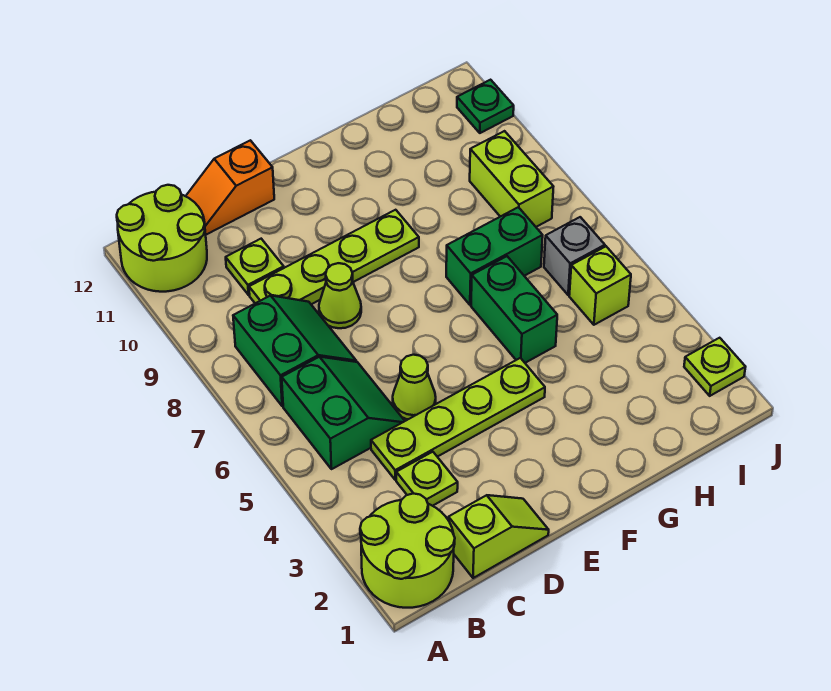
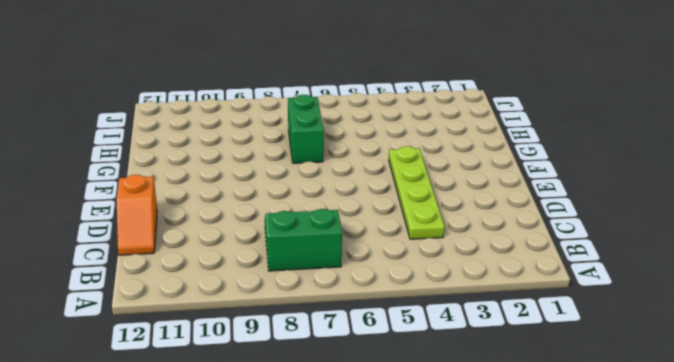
none -> lime round brick A1:B2 level 1
none -> lime round brick A11:B12 level 1
none -> green slope B5:C6 level 1 top B

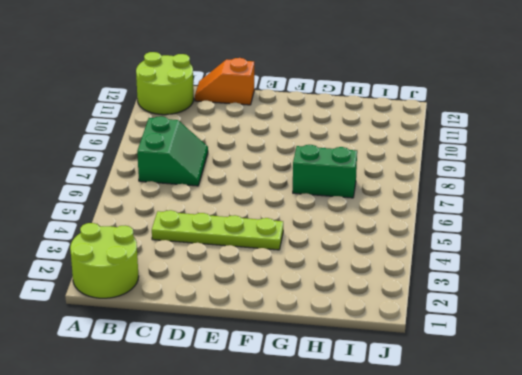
none -> green slope B5:C6 level 1 top B
none -> lime slope C1:D1 level 1 top C
none -> lime plate C3 level 1

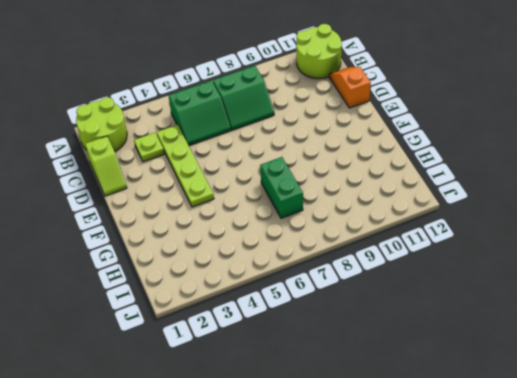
none -> lime plate C9:F9 level 1
none -> lime plate C10 level 1
none -> lime cone D5 level 1

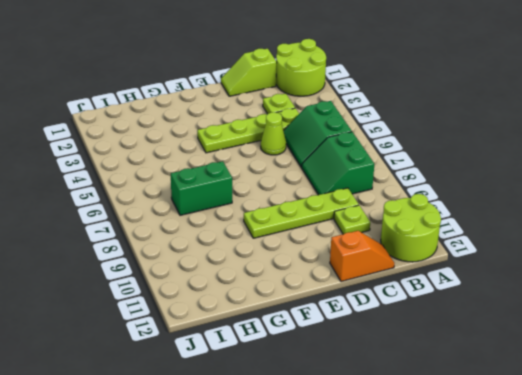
none -> lime cone D8 level 1
none -> green brick G5:G6 level 1
none -> lime brick I5 level 1

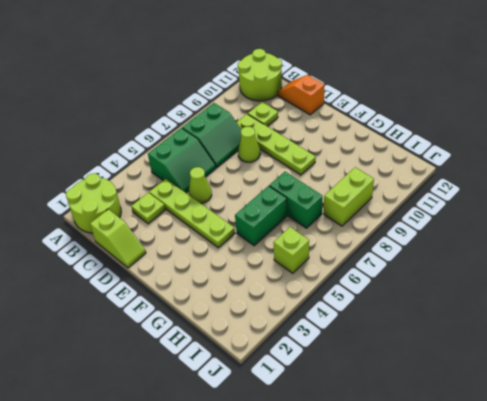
none -> grey brick I6 level 1
none -> lime plate J2 level 1
none -> green plate J11 level 1

